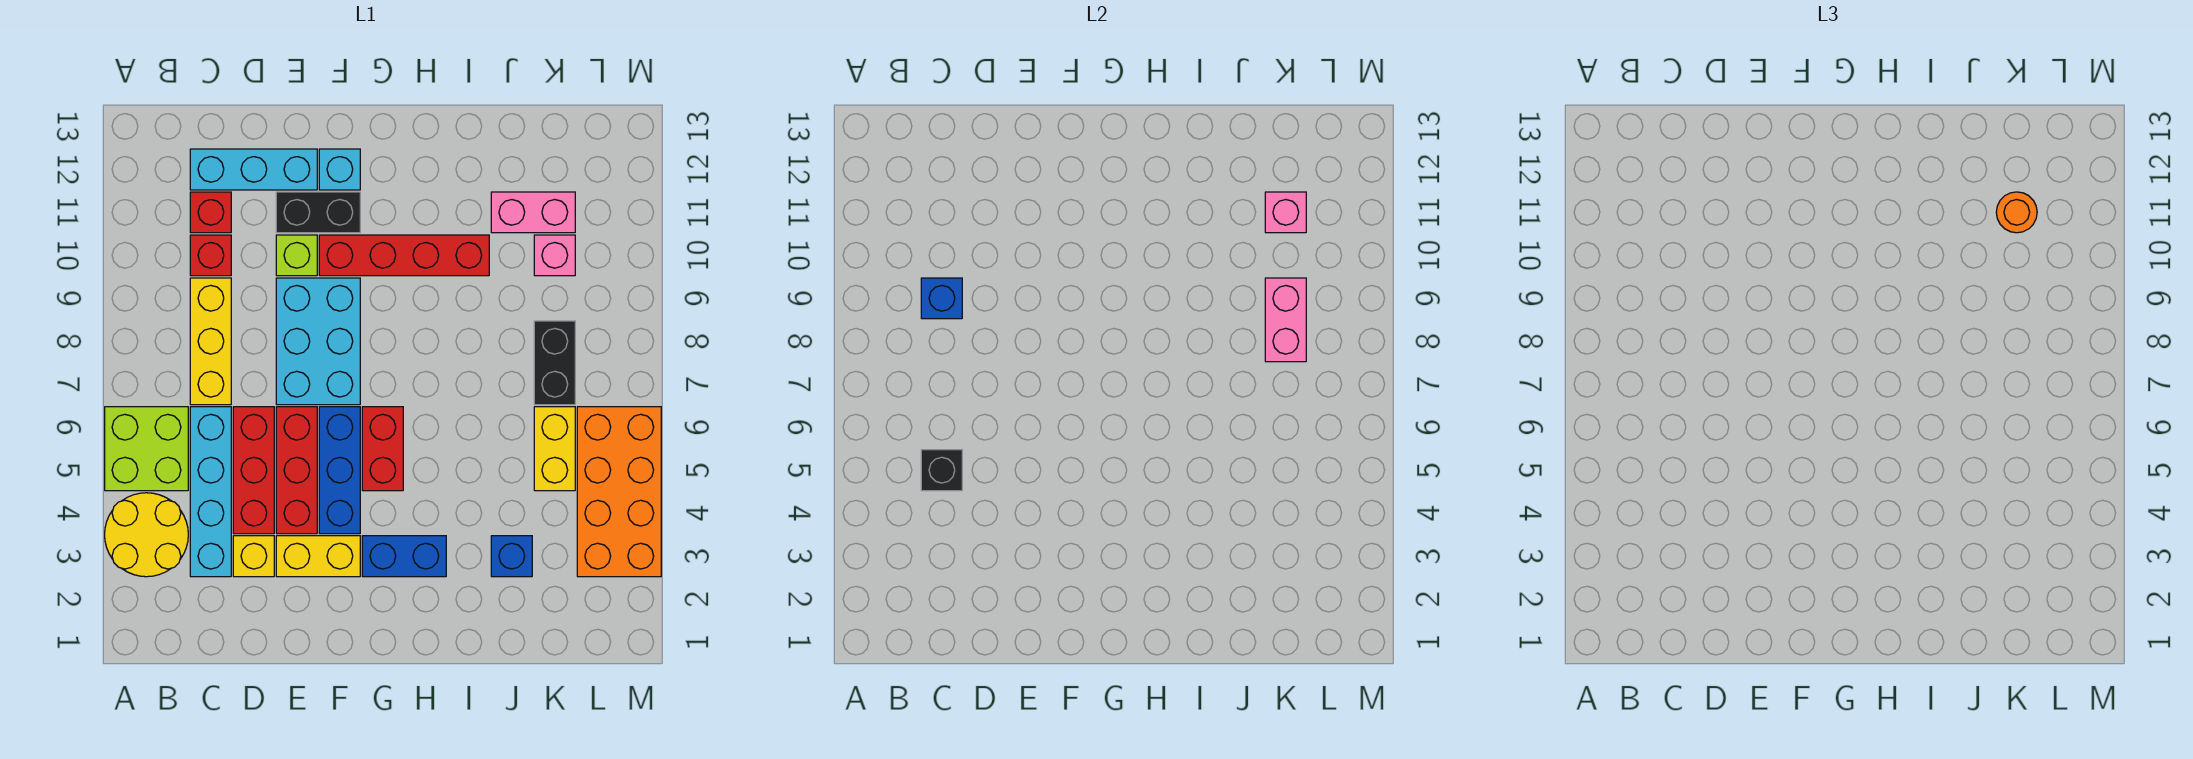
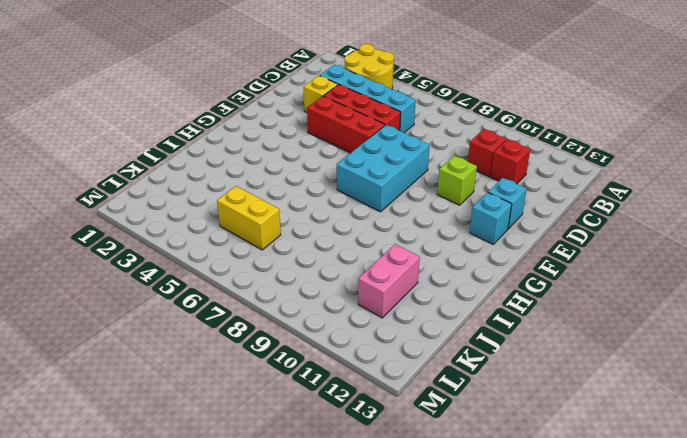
cyan brick E7:G8 level 1 -> cyan brick E7:F9 level 1
cyan brick E12 level 1 -> cyan brick C12:E12 level 1
none -> lime brick A5:B6 level 1
none -> yellow brick C7:C9 level 1
none -> yellow brick E3:F3 level 1
none -> black brick E11:F11 level 1

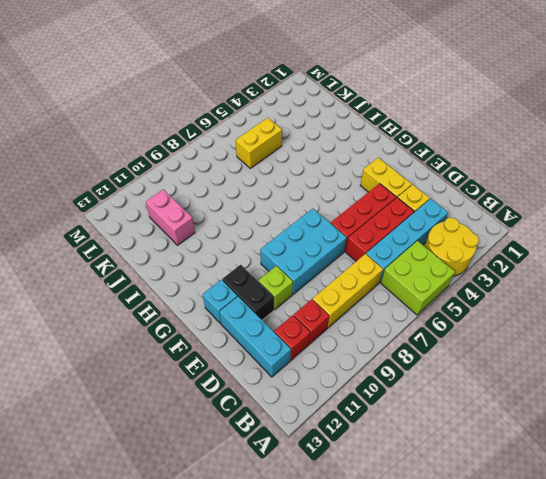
none -> blue brick F4:F6 level 1
none -> red brick F10:I10 level 1
none -> blue brick G3:H3 level 1
none -> red brick G5:G6 level 1

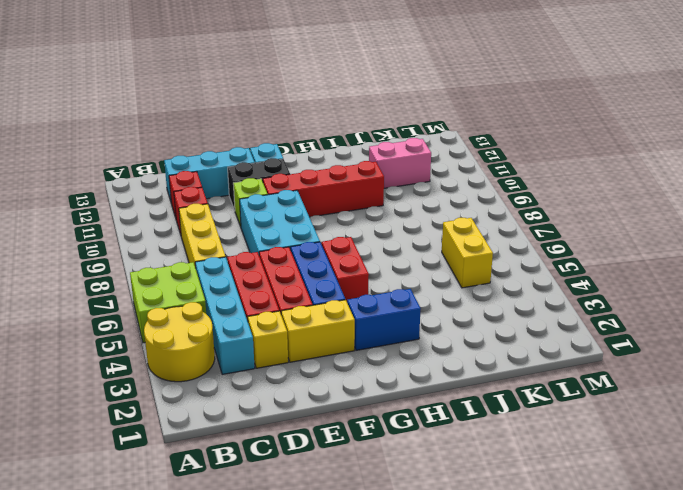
none -> blue brick J3 level 1
none -> black brick K7:K8 level 1
none -> pink brick K10 level 1
none -> orange brick L3:M6 level 1

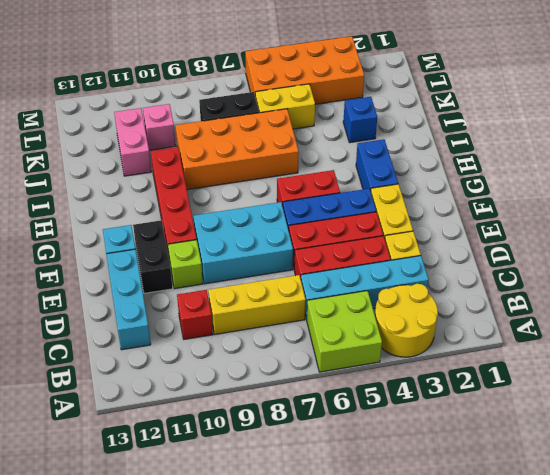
orange brick I6:J9 level 1 -> none
none -> red brick C11 level 1
none -> black brick C5 level 2
none -> blue brick C9 level 2
none -> pink brick K8:K9 level 2

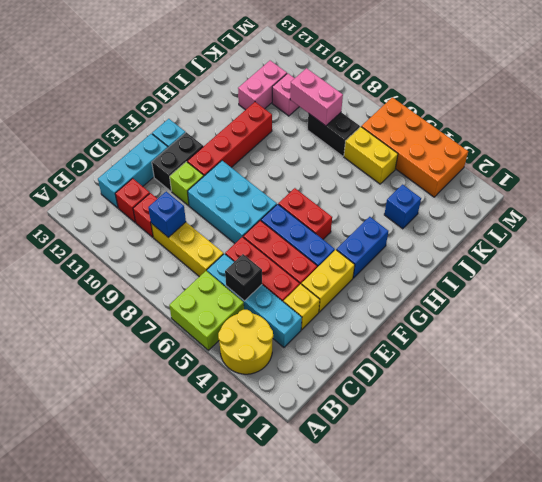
none -> pink brick K11 level 2
none -> orange round brick K11 level 3

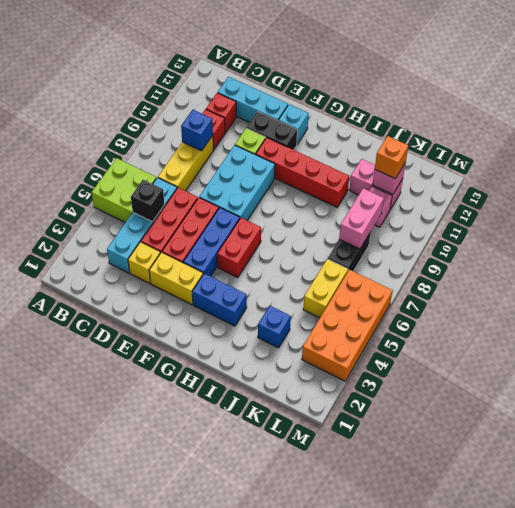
orange brick K11 level 3 -> orange round brick K11 level 3
none -> yellow round brick A3:B4 level 1

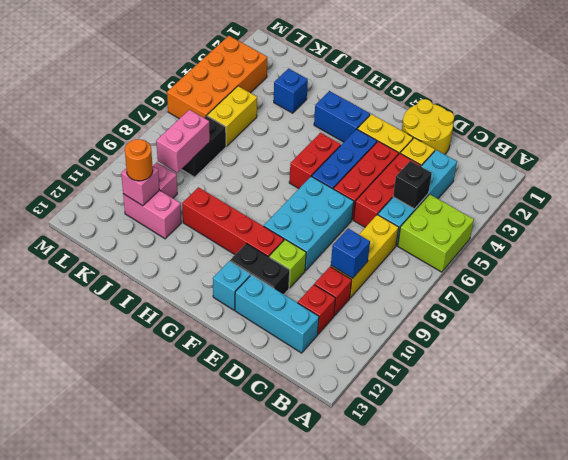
yellow round brick D1:E2 level 1 -> yellow round brick A3:B4 level 1

